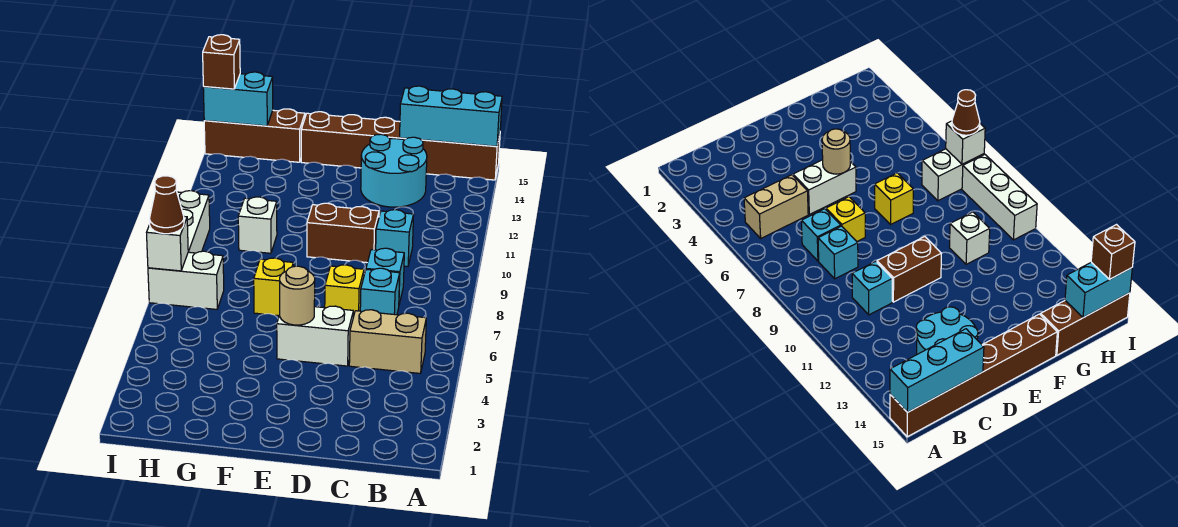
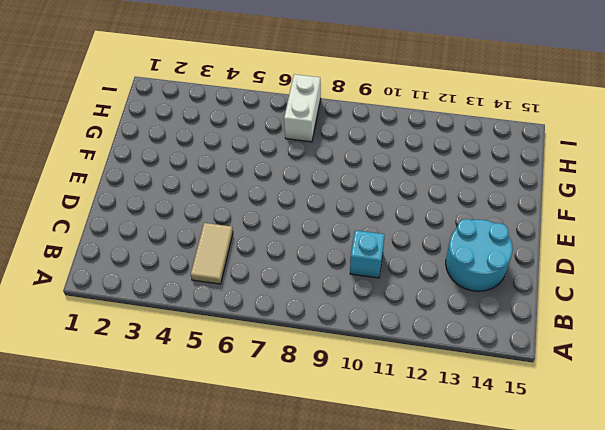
tan tile B5:C5 level 1 -> tan brick B5:C5 level 1
none -> brown brick A15:F15 level 1
none -> cyan brick C7 level 1
none -> cyan brick C8 level 1

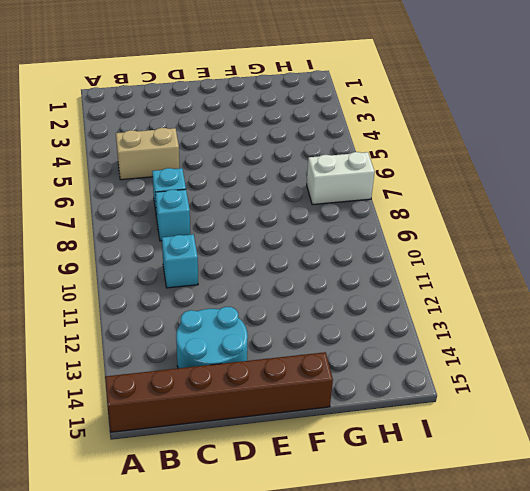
none -> white brick D5:E5 level 1
none -> yellow brick D7 level 1
none -> brown brick D10:E10 level 1

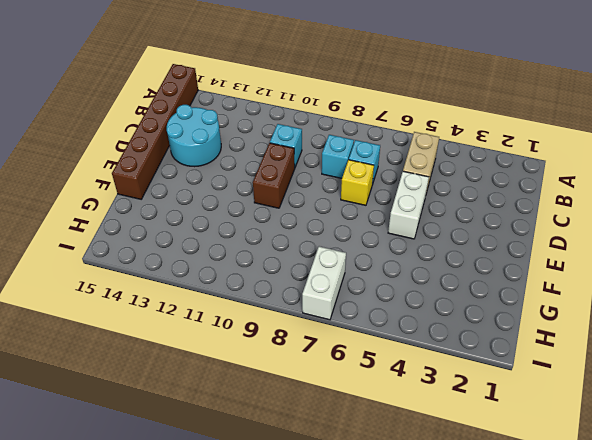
none -> yellow brick F7 level 1
none -> white brick G10 level 1
none -> brown brick G15:I15 level 1

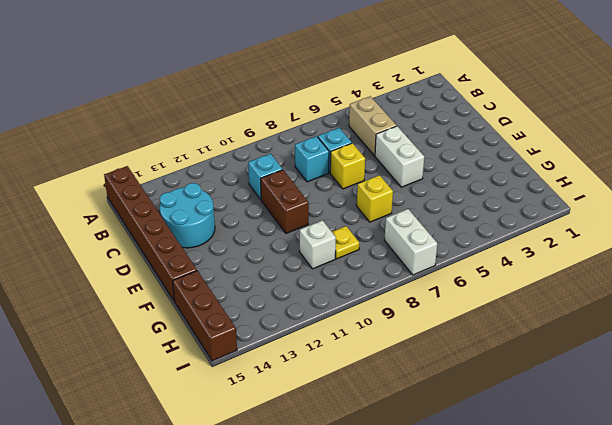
yellow plate G9 level 1 -> none
none -> white brick I8:I10 level 1
none -> cyan brick A15:C15 level 2
none -> tan round brick E5 level 2

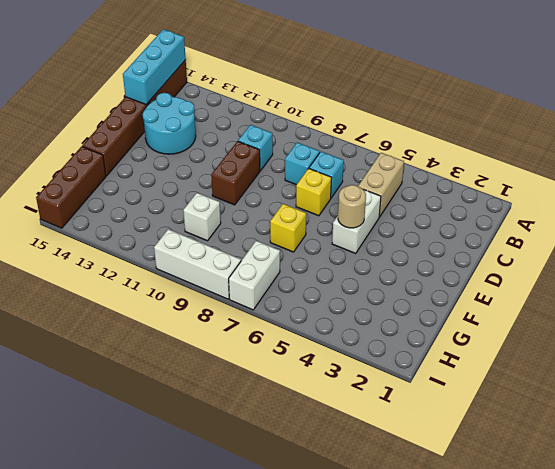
none -> cyan brick H15:I15 level 2
none -> white brick I7 level 2
none -> brown cone I7 level 3

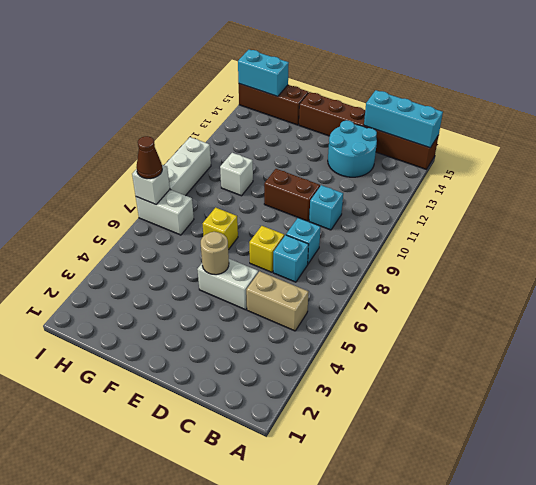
none -> brown brick I15 level 3

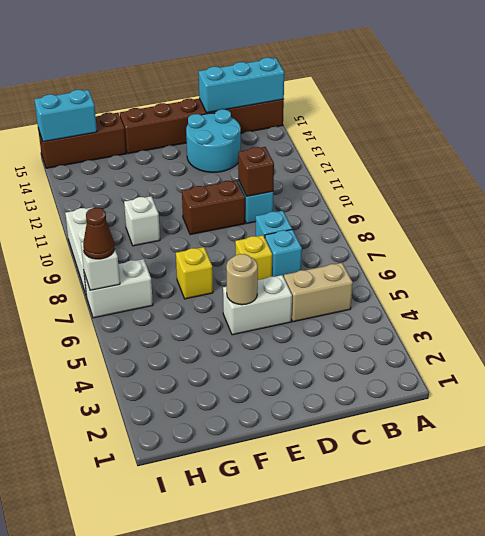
brown brick C10 level 2 -> brown brick I15 level 3

